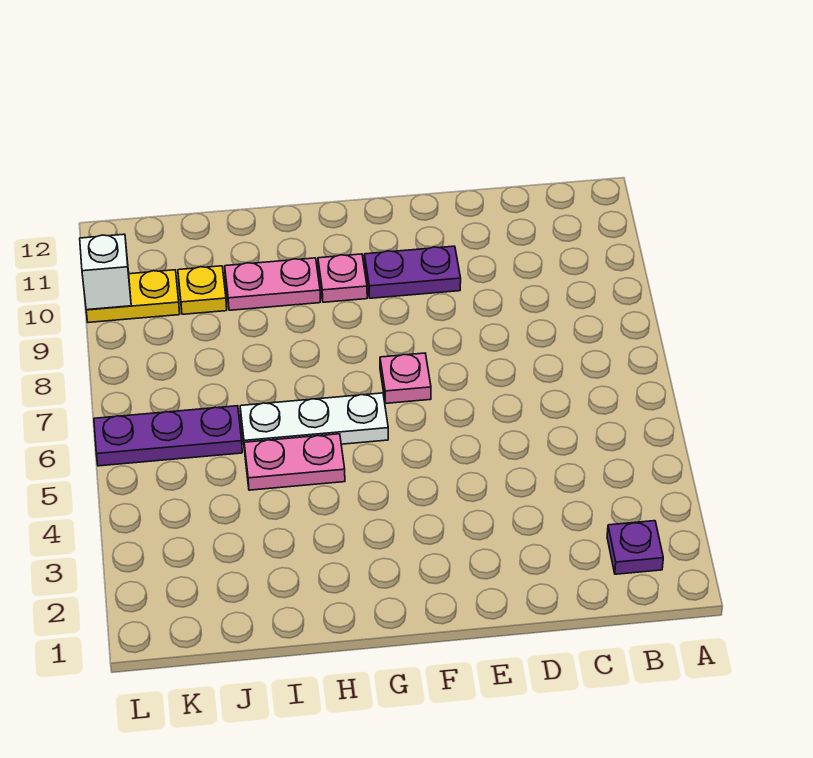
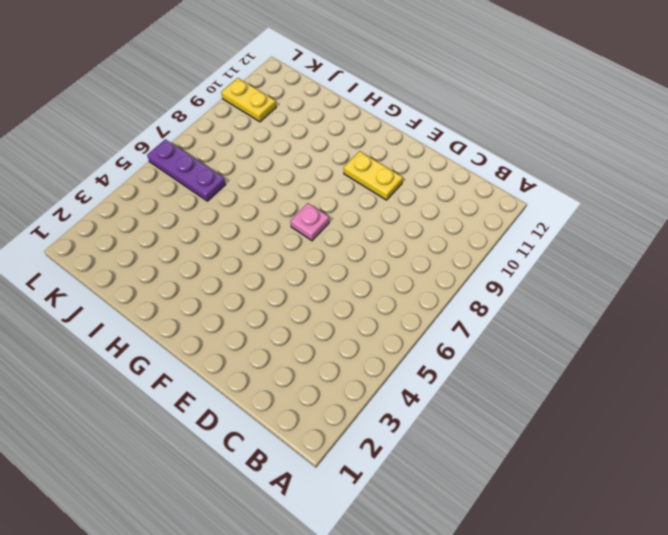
yellow plate E10:F10 level 1 -> purple plate E10:F10 level 1
none -> purple plate B2 level 1
none -> white plate G6:I6 level 1

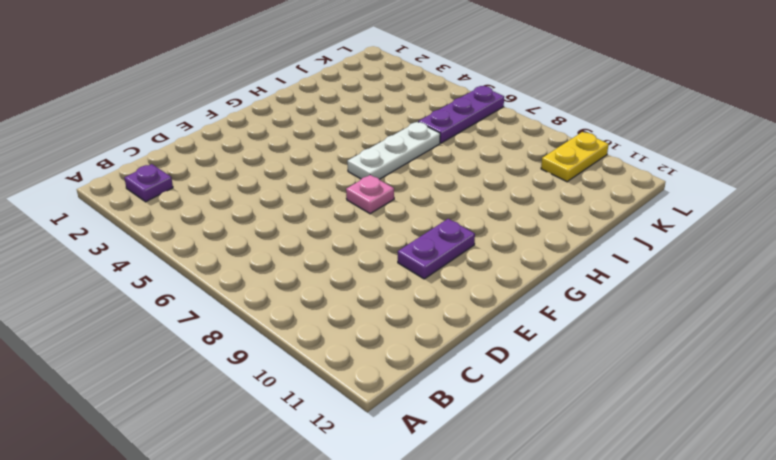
none -> pink plate G10 level 1
none -> pink plate H5:I5 level 1

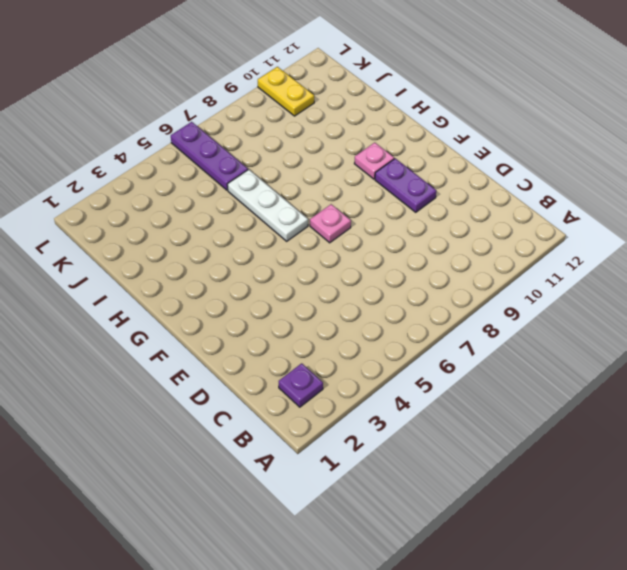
none -> pink plate H5:I5 level 1
none -> pink plate H10:I10 level 1

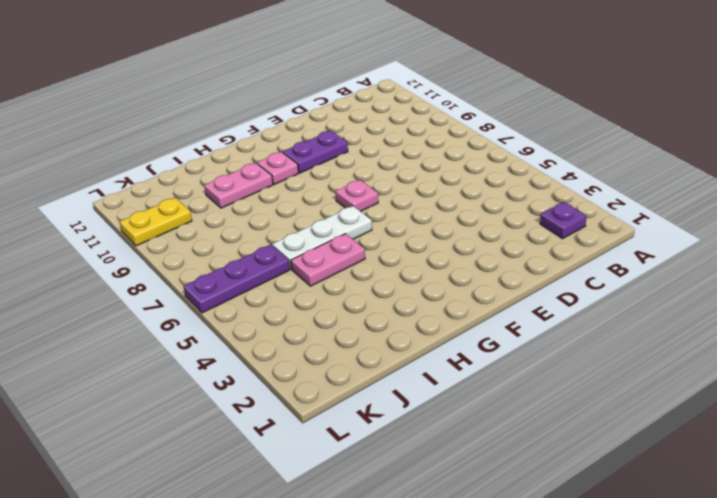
none -> yellow plate J10 level 1
none -> white brick L10 level 2

